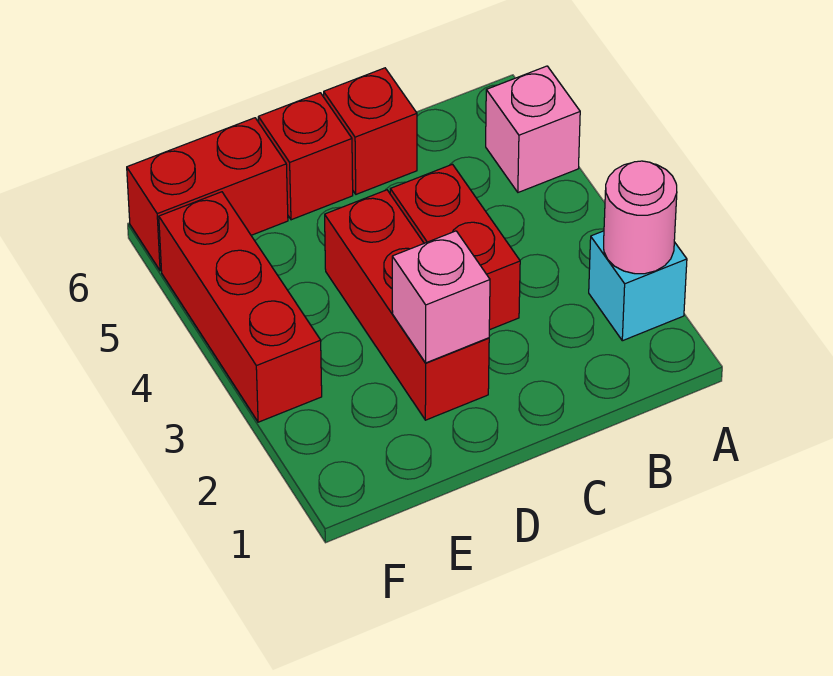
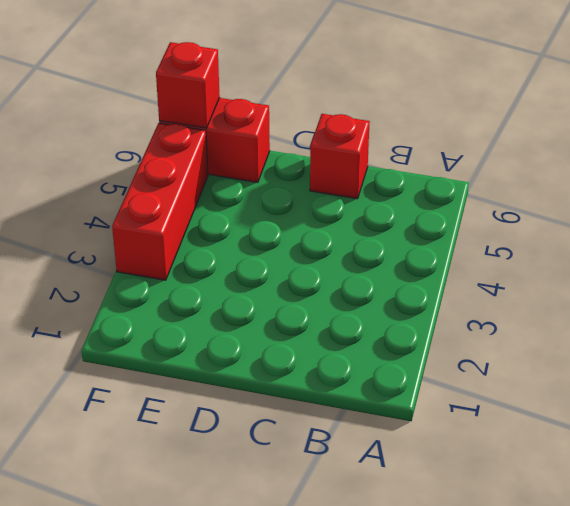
red brick F6 level 2 -> red brick D6 level 1
none -> cyan brick A2 level 1
none -> pink brick A5 level 1

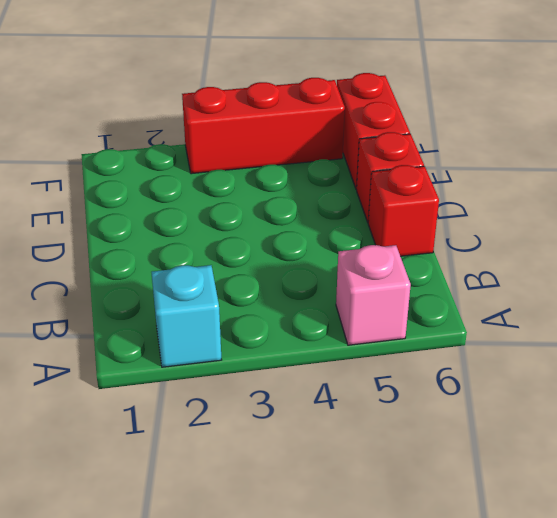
none -> red brick C3:C4 level 1
none -> red brick D2:D4 level 1

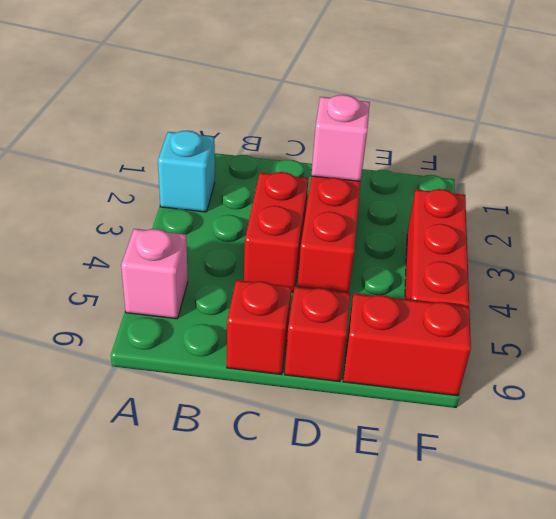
none -> pink round brick A2 level 2

